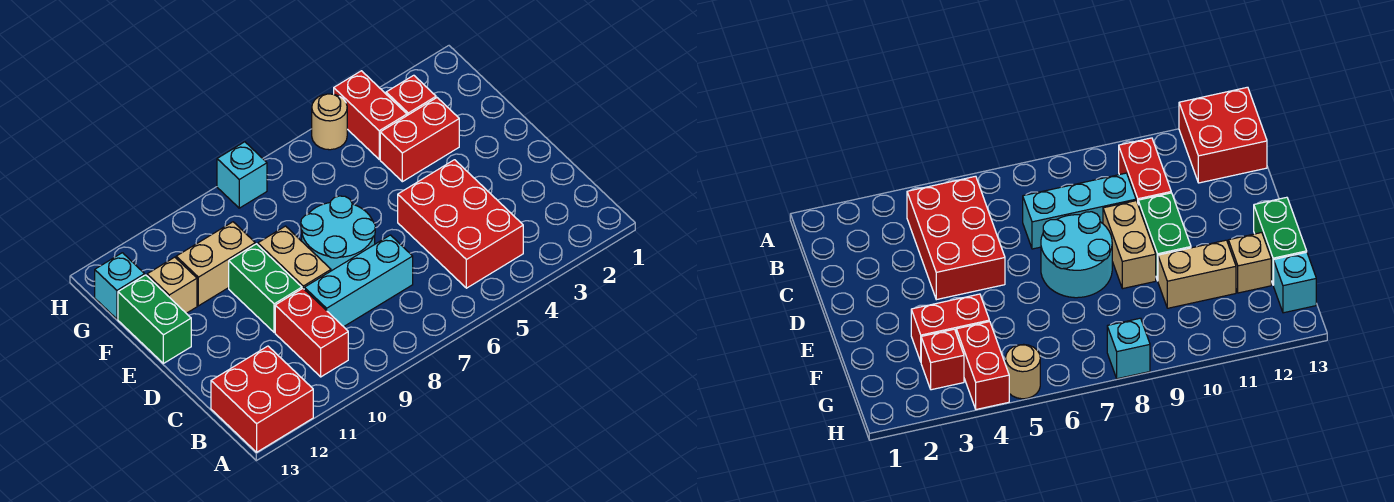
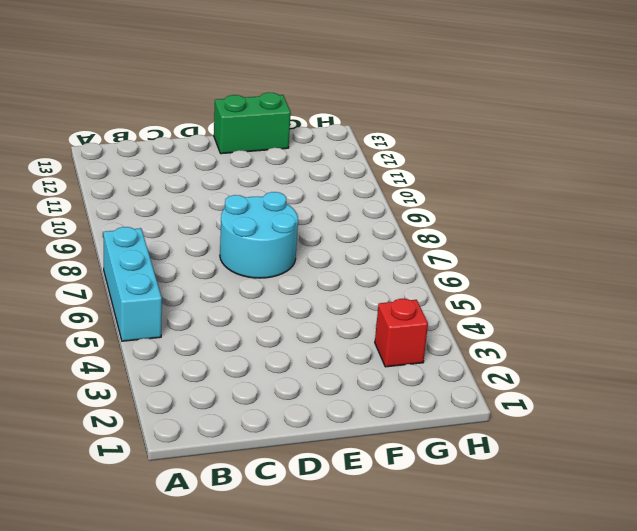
cyan brick A5:A7 level 1 -> cyan brick C7:C9 level 1
none -> red brick A12:B13 level 1
none -> red brick B4:D5 level 1
none -> red brick B10:C10 level 1

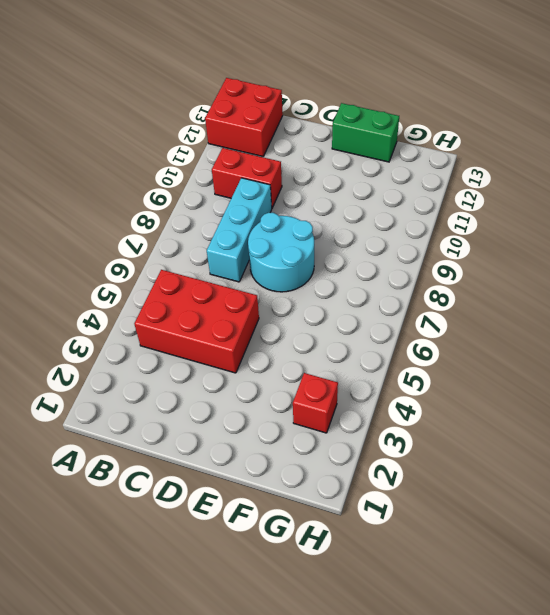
none -> tan brick D9:E9 level 1
none -> green brick D10:E10 level 1
none -> red brick F3:F4 level 1

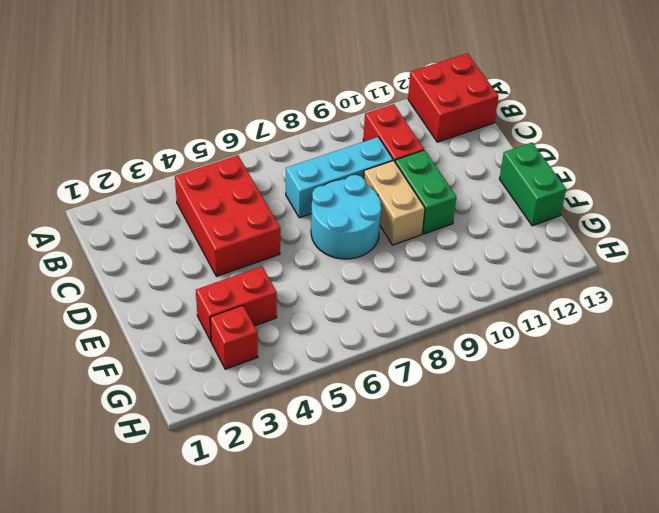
none -> tan brick F10:F11 level 1
none -> tan brick F12 level 1
none -> red brick G4:H4 level 1

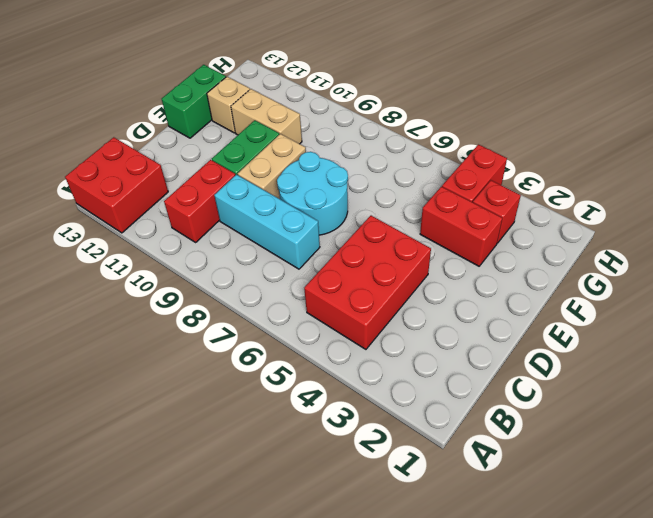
none -> cyan brick G13 level 1
none -> tan round brick H5 level 1
none -> cyan brick H8 level 1

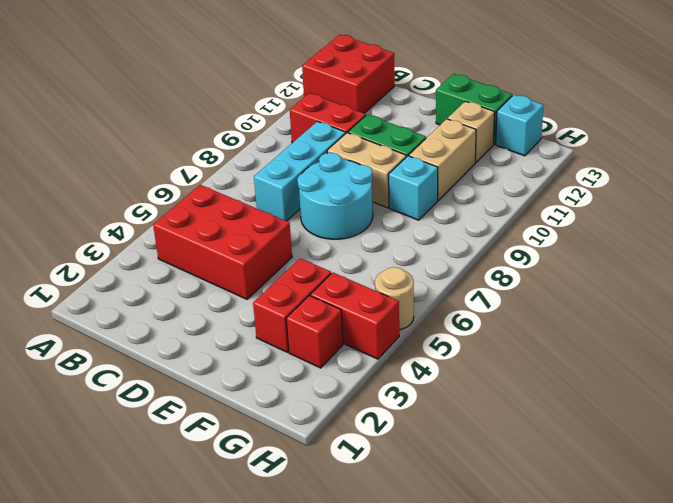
cyan brick F9 level 1 -> cyan brick H8 level 1

